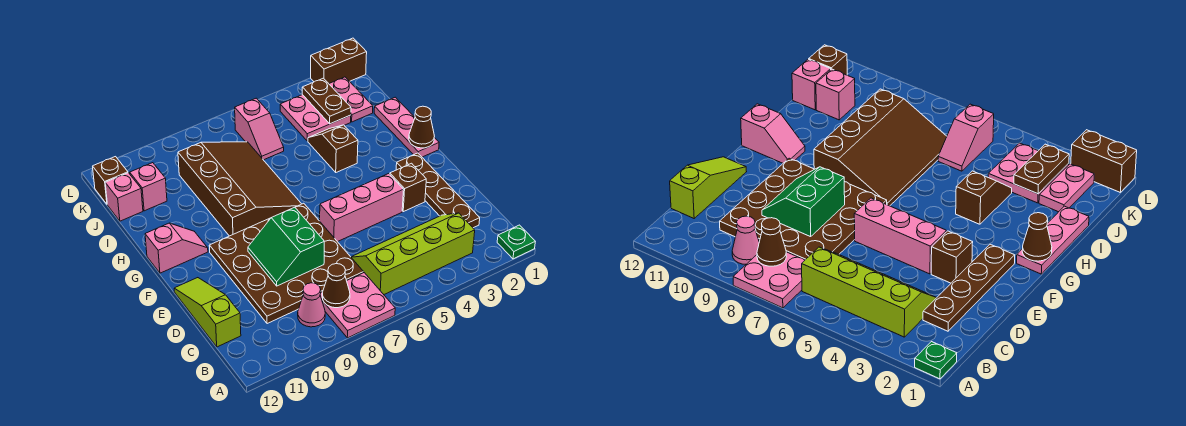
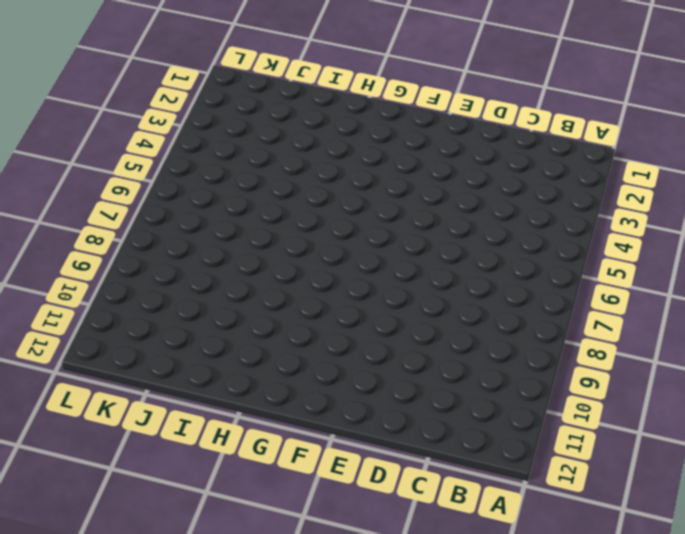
none -> green plate A1 level 1
none -> pink plate A7:B8 level 1
none -> lime slope B3:C6 level 1 top B

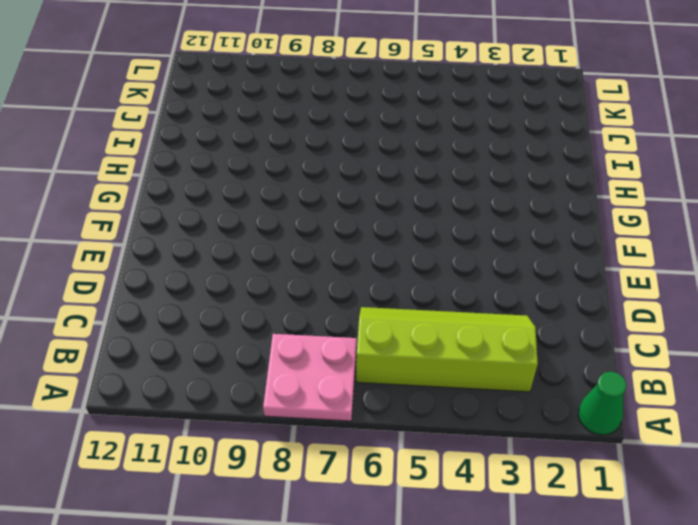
green cone A1 level 1 -> green plate A1 level 1
none -> pink cone B9 level 1
none -> brown plate C2:F2 level 1
none -> brown plate C7:F10 level 1

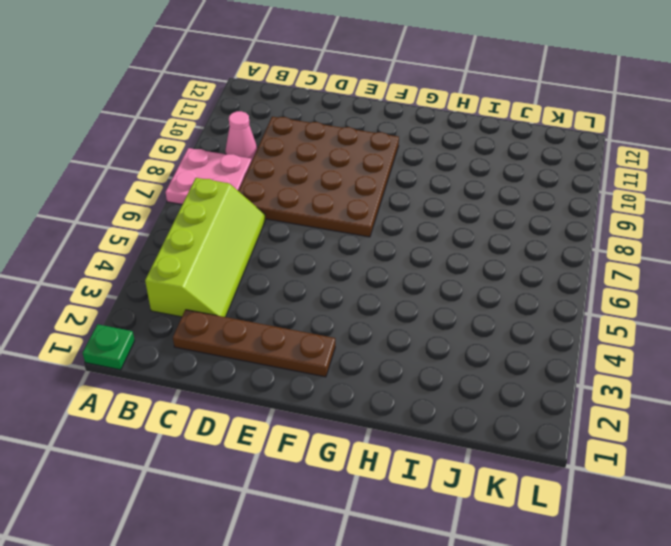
none -> lime slope C12:E12 level 1 top C
none -> brown brick E3 level 1
none -> pink brick E4:E6 level 1

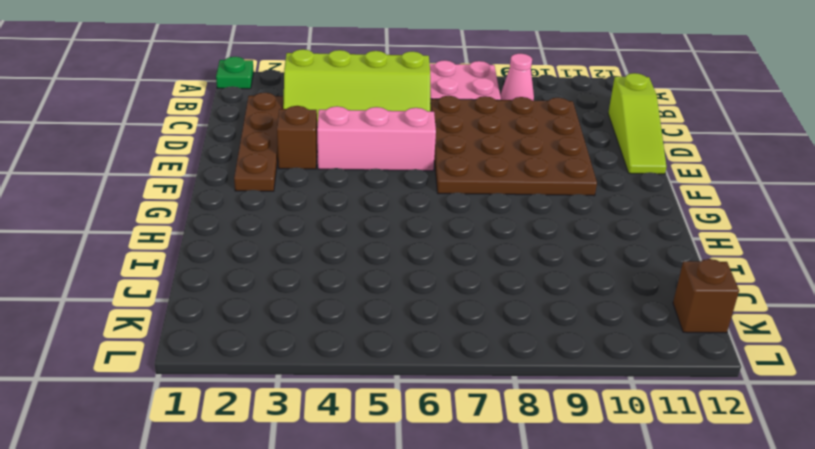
none -> pink plate G1:I1 level 1
none -> brown slope G7:J9 level 1 top 9
none -> pink slope G11:G12 level 1 top 12

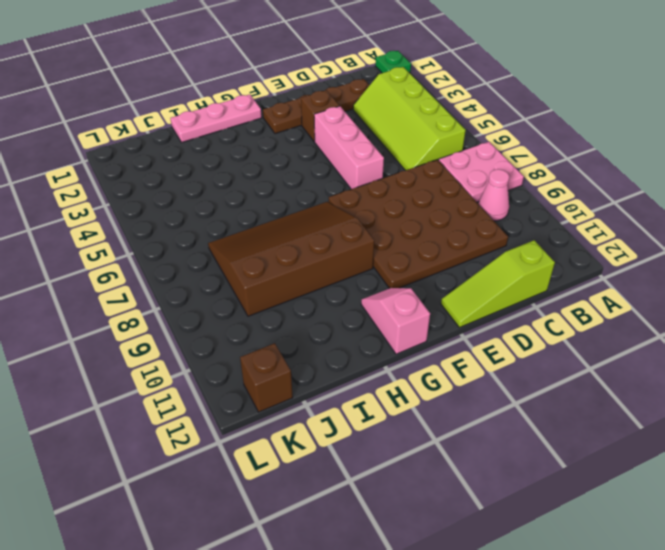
none -> brown slope H4:I4 level 1 top H
none -> pink plate J2:K2 level 1
none -> pink plate J3:K4 level 1

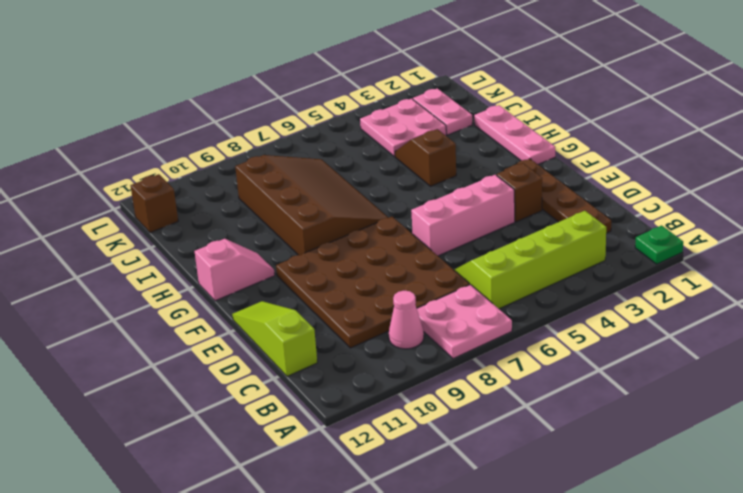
none -> pink slope J6:K6 level 1 top K
none -> pink brick J11 level 1
none -> pink brick J12 level 1

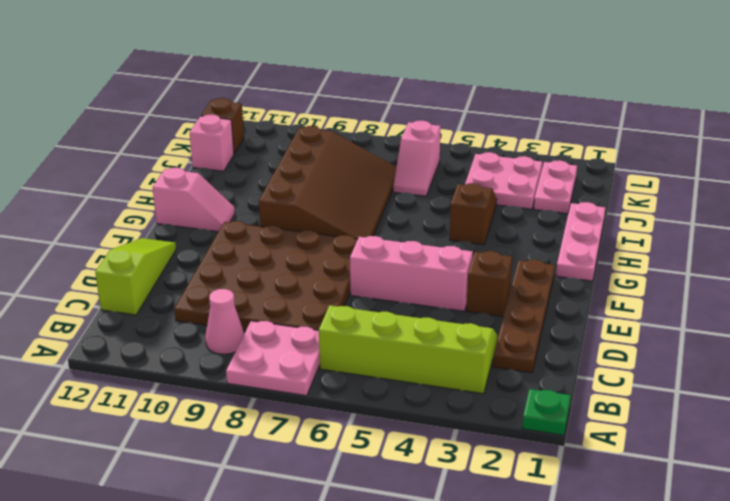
none -> pink brick J11 level 1
none -> brown brick L1:L2 level 1
none -> brown cone B8 level 2

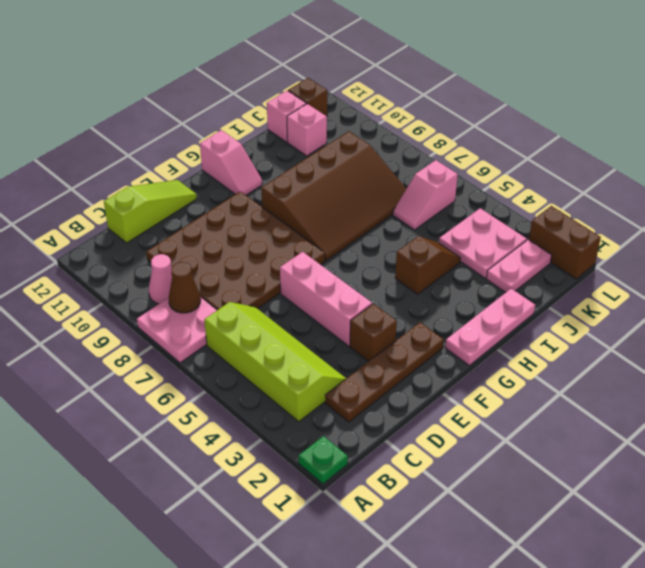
none -> green slope D8:E9 level 2 top 8
none -> brown cone G1 level 2
none -> brown plate J3:K3 level 2

